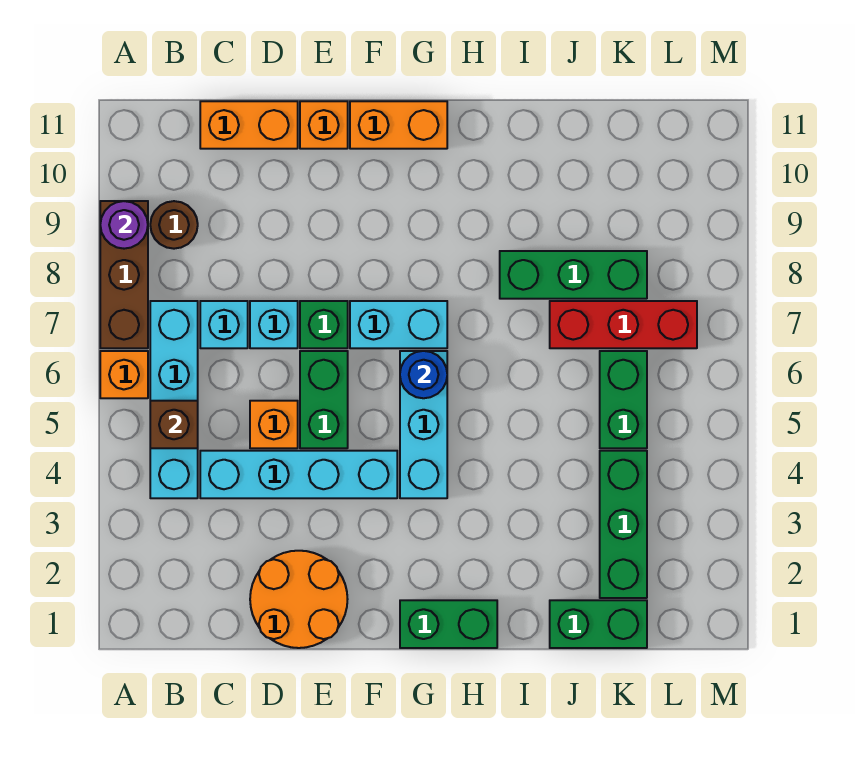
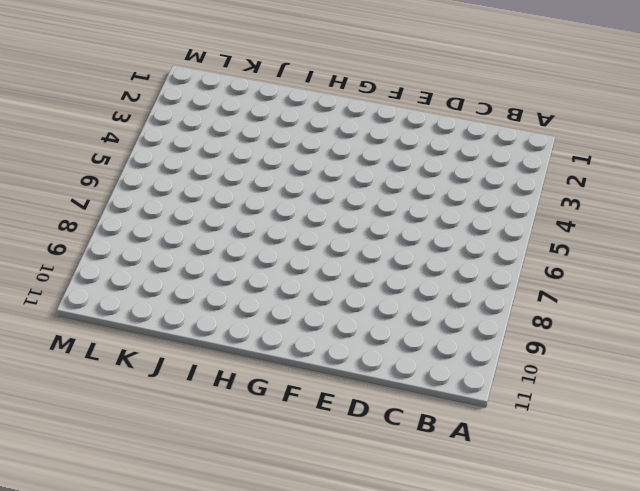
none -> orange brick A6 level 1
none -> brown brick A7:A9 level 1
none -> cyan brick B4:B7 level 1

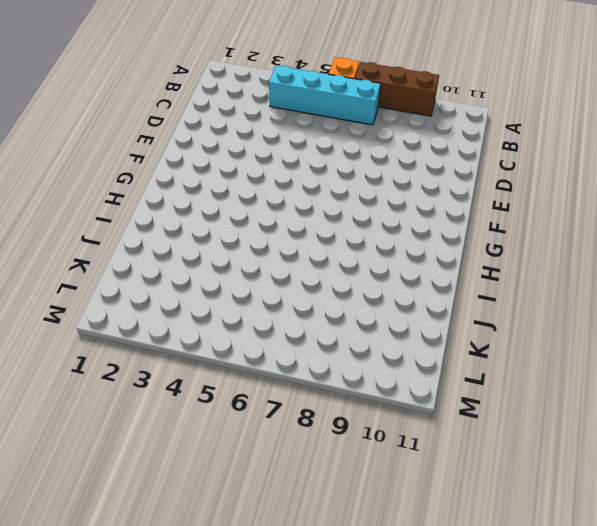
none -> brown round brick B9 level 1
none -> cyan brick C4:F4 level 1
none -> cyan brick C7 level 1

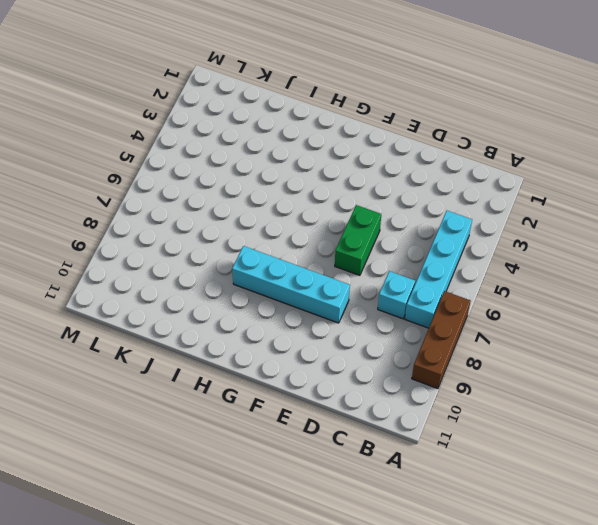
cyan brick E8:H8 level 1 -> cyan brick C4:F4 level 1
none -> orange brick A6 level 1
none -> brown round brick B9 level 1
none -> orange brick C11:D11 level 1

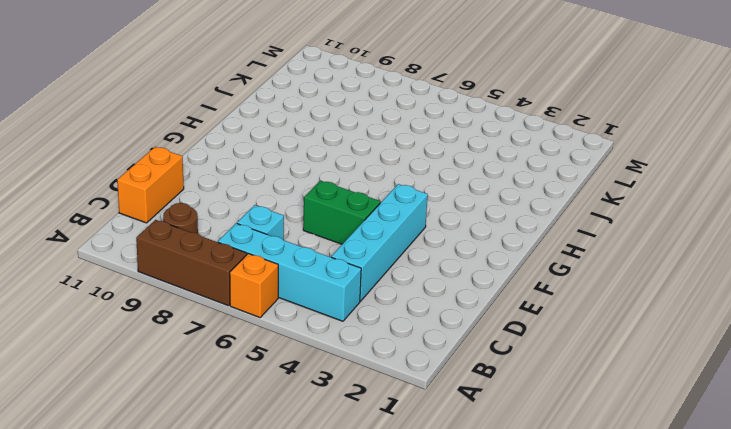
none -> orange round brick D1:E2 level 1
none -> orange brick D5 level 1
none -> cyan brick D7 level 1

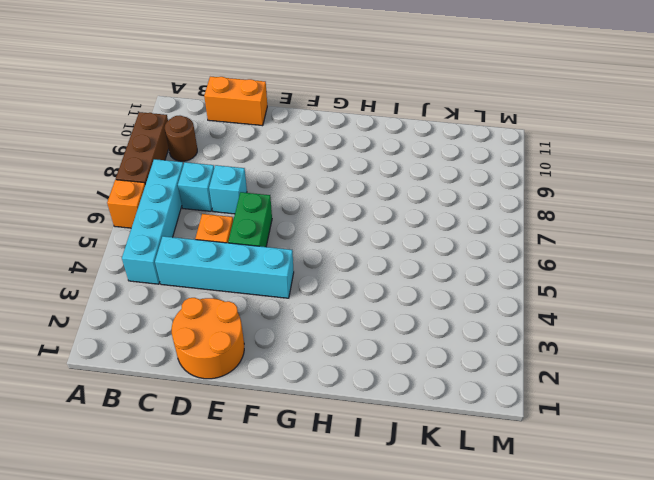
none -> green brick E7 level 1
none -> orange brick E11 level 1
none -> cyan brick F7:G7 level 1

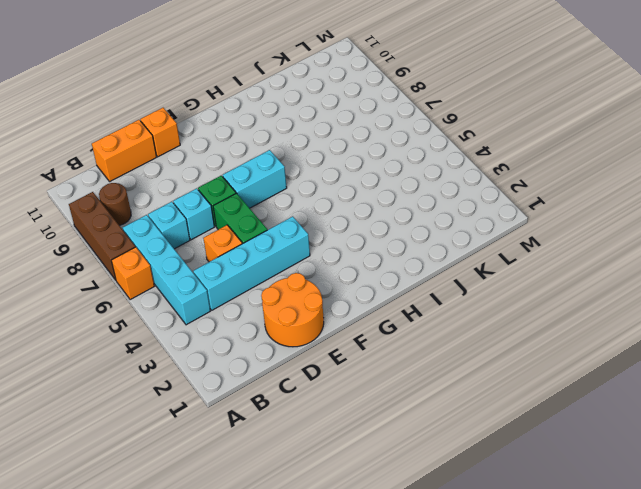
none -> orange brick F11:G11 level 1
none -> green brick G1:H1 level 1
none -> cyan brick G4:G6 level 1

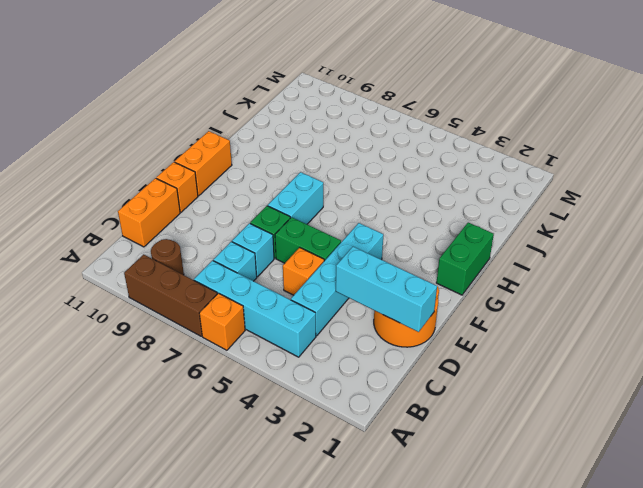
cyan brick D1:D3 level 2 -> cyan brick G4:G6 level 1
none -> green brick I8:K8 level 1
none -> green brick J1:K1 level 1
none -> red brick J7:L7 level 1

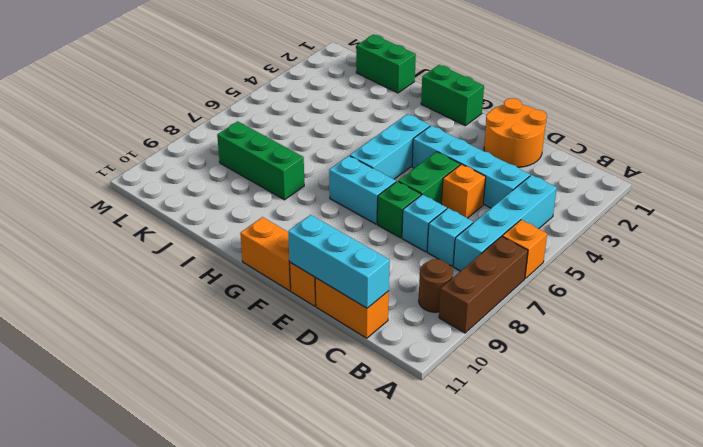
cyan brick C11:E11 level 2 -> none
none -> red brick J7:L7 level 1
none -> green brick K2:K4 level 1
none -> green brick K5:K6 level 1

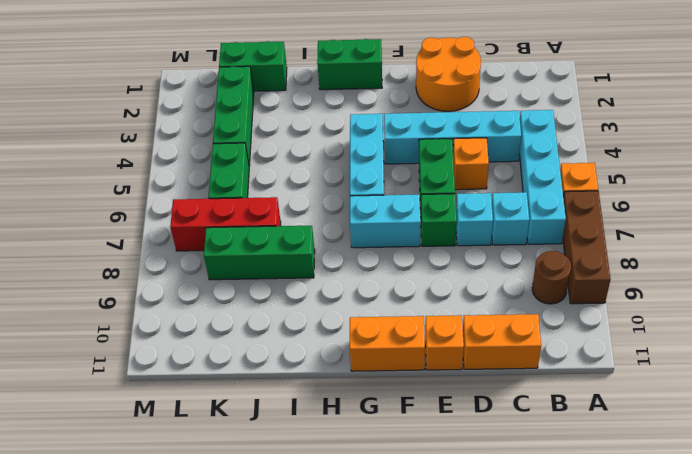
none -> purple round brick A9 level 2
none -> brown brick B5 level 2
none -> blue round brick G6 level 2

